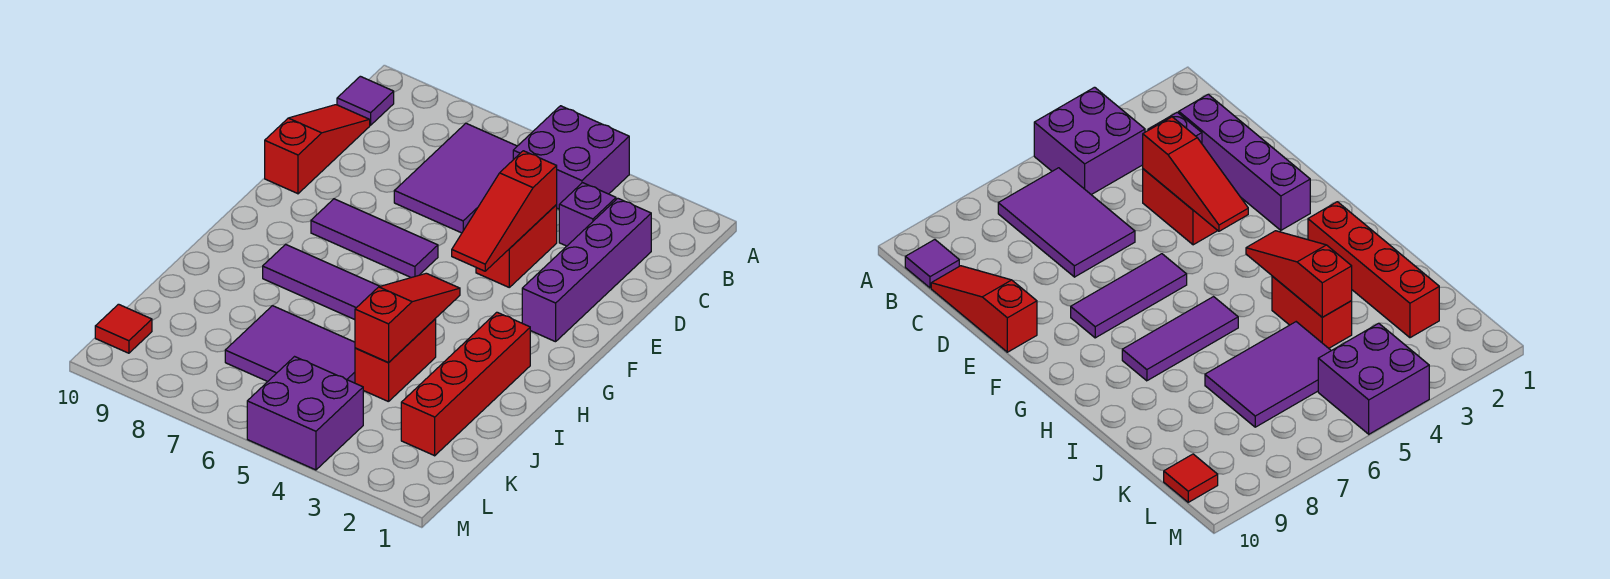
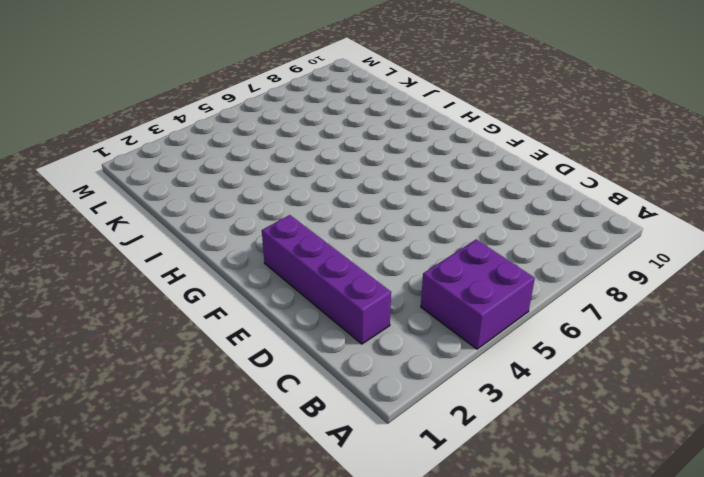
none -> purple tile B6:D7 level 1
none -> purple tile B10 level 1
none -> purple brick C3 level 1

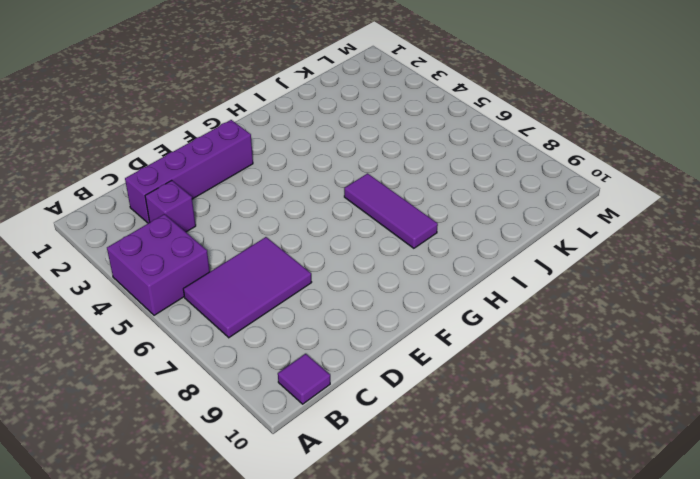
none -> red slope C10:E10 level 1 top E
none -> red brick D4:E4 level 1
none -> purple tile F6:F8 level 1

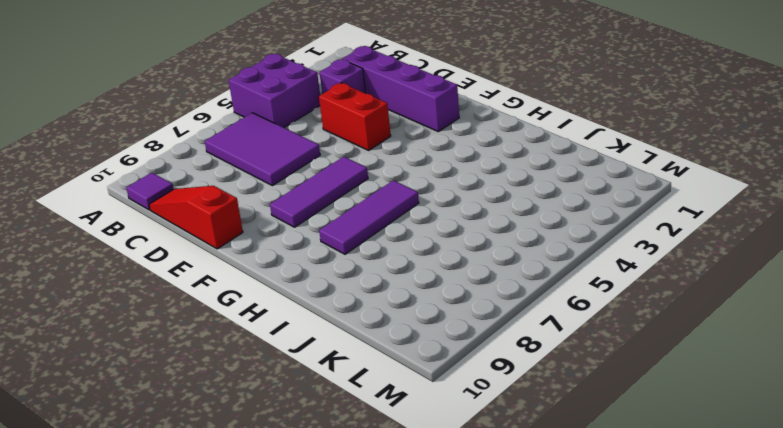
none -> red brick H2:K2 level 1
none -> red brick I4:J4 level 1
none -> purple tile J5:K7 level 1

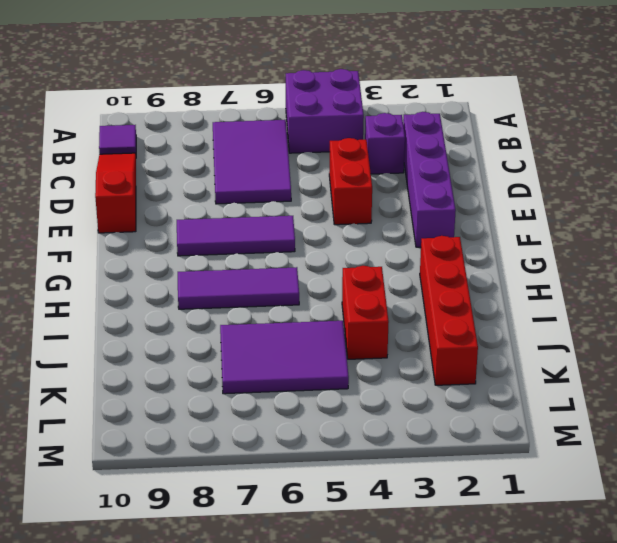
none -> purple brick L4:M5 level 1
none -> red tile L10 level 1
none -> red slope D4:F4 level 2 top D

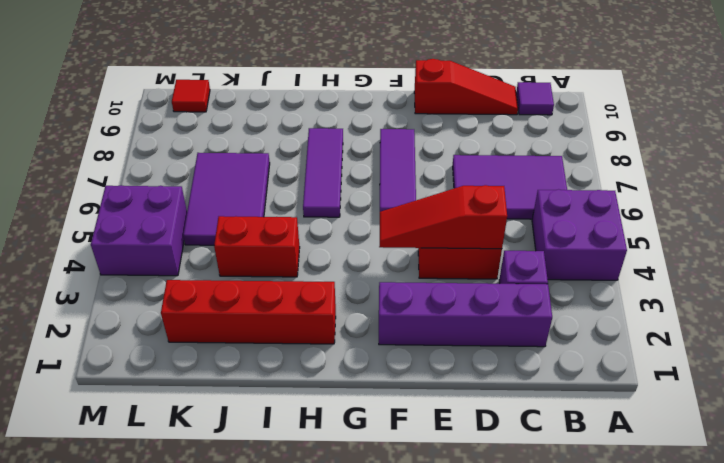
none -> red slope H4:J4 level 2 top J

